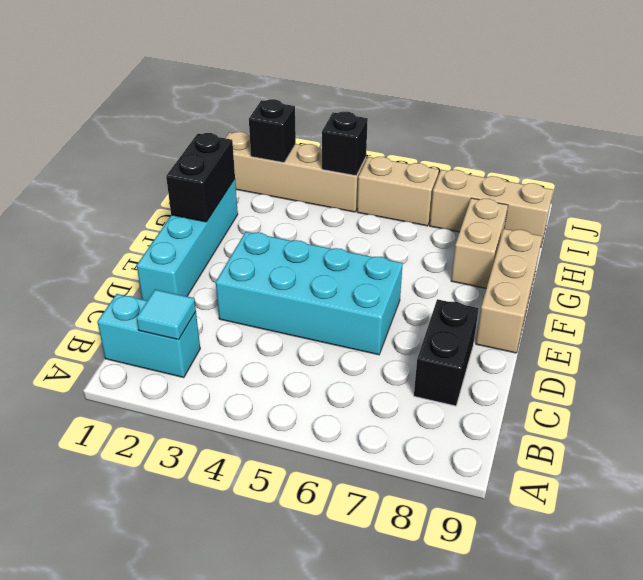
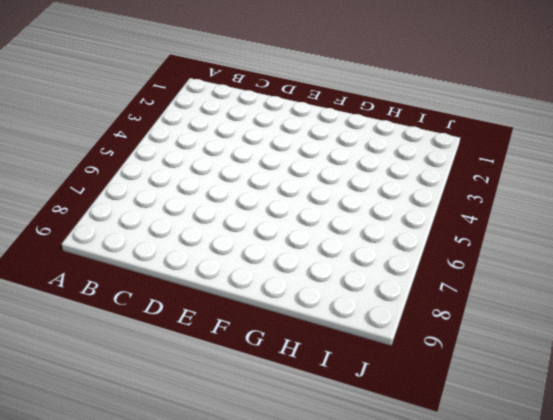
none -> cyan brick B1:B2 level 1
none -> black brick C8:D8 level 1
none -> cyan brick D1:G1 level 1

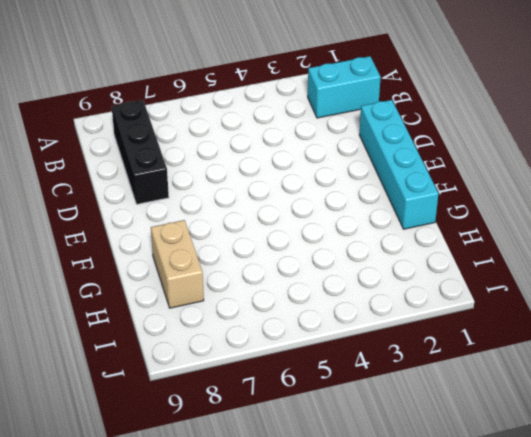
black brick B8:D8 level 1 -> black brick C8:D8 level 1
none -> cyan brick D3:E6 level 1
none -> tan brick E9:G9 level 1
none -> tan brick I1:I4 level 1

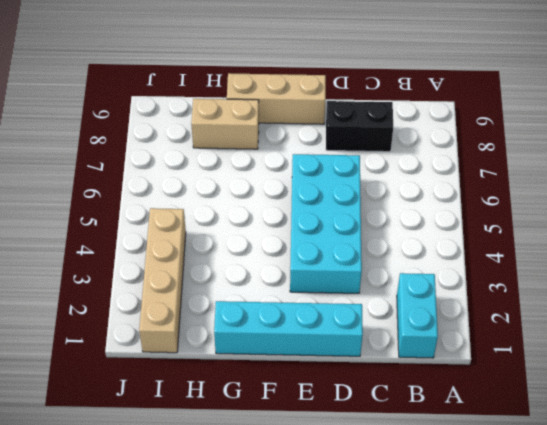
none -> tan brick I5:I6 level 1
none -> tan brick I7:I9 level 1
none -> cyan tile B2 level 2

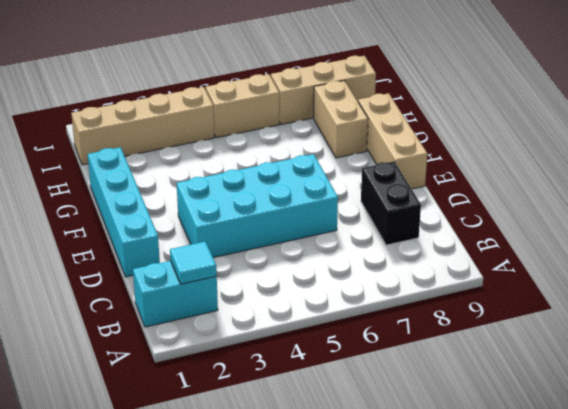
none -> black brick F1:G1 level 2
none -> black brick I2 level 2
none -> black brick I4 level 2

